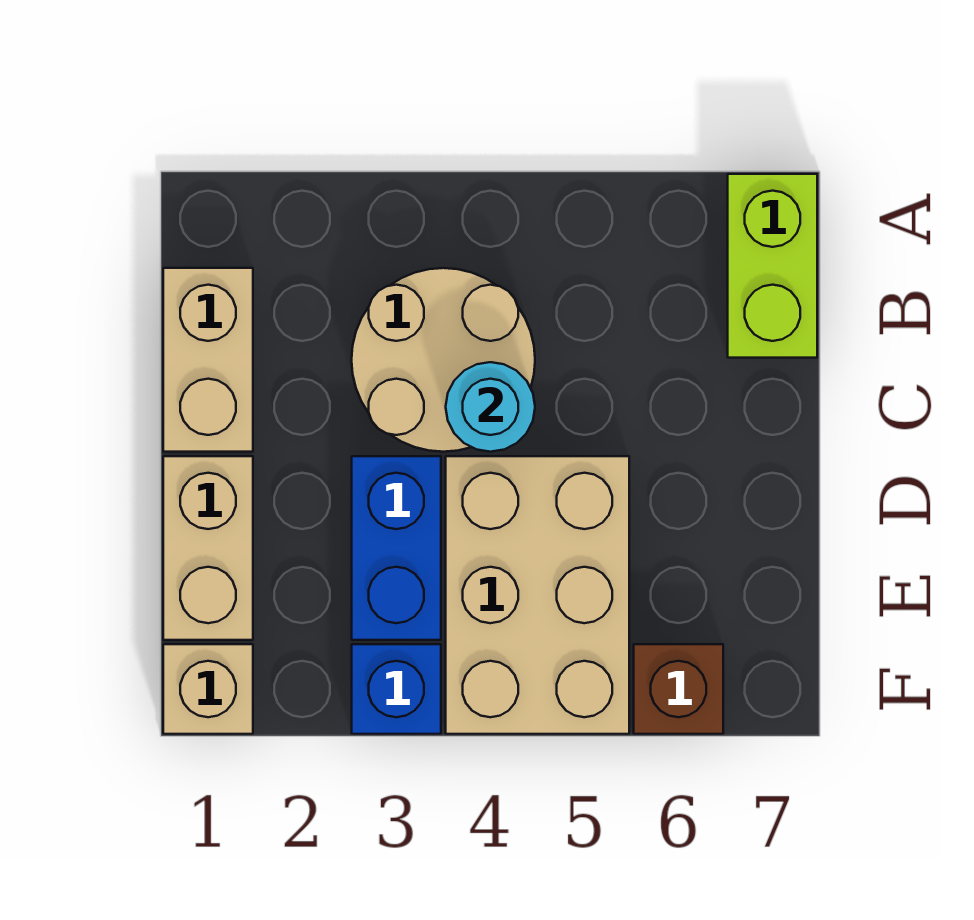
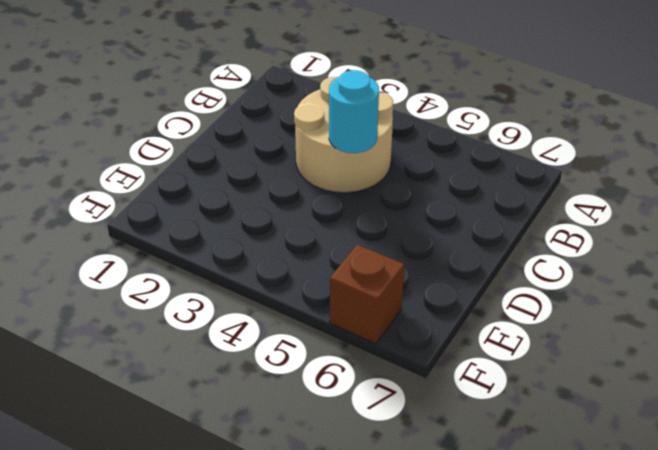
none -> lime brick A7:B7 level 1
none -> tan brick B1:C1 level 1

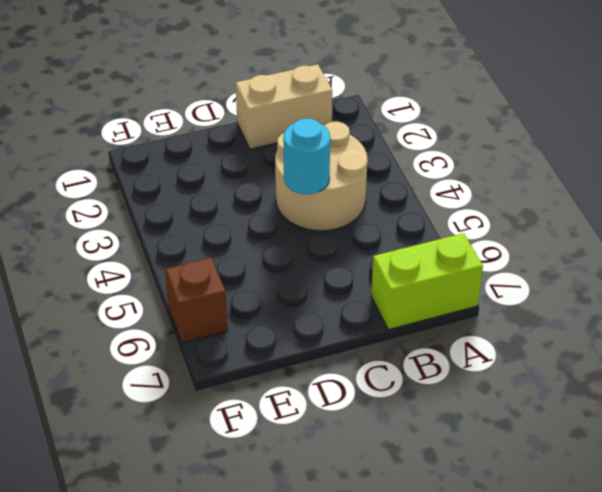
none -> tan brick D1:E1 level 1
none -> blue brick D3:E3 level 1

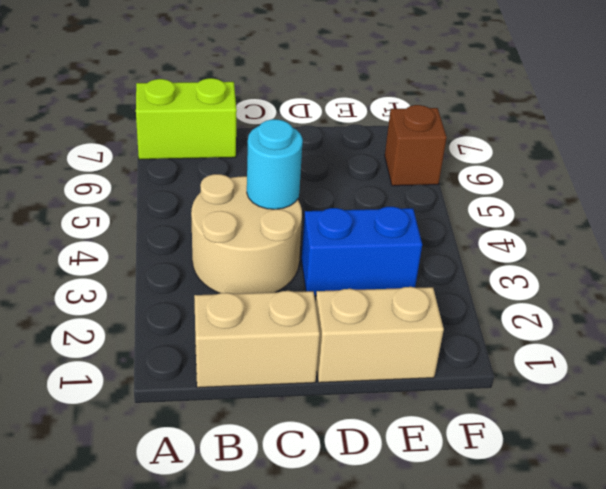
none -> tan brick D4:F5 level 1
none -> tan brick F1 level 1

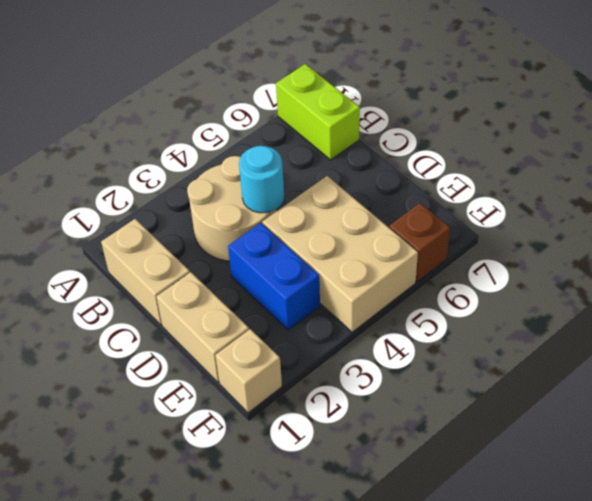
none -> blue brick F3 level 1

